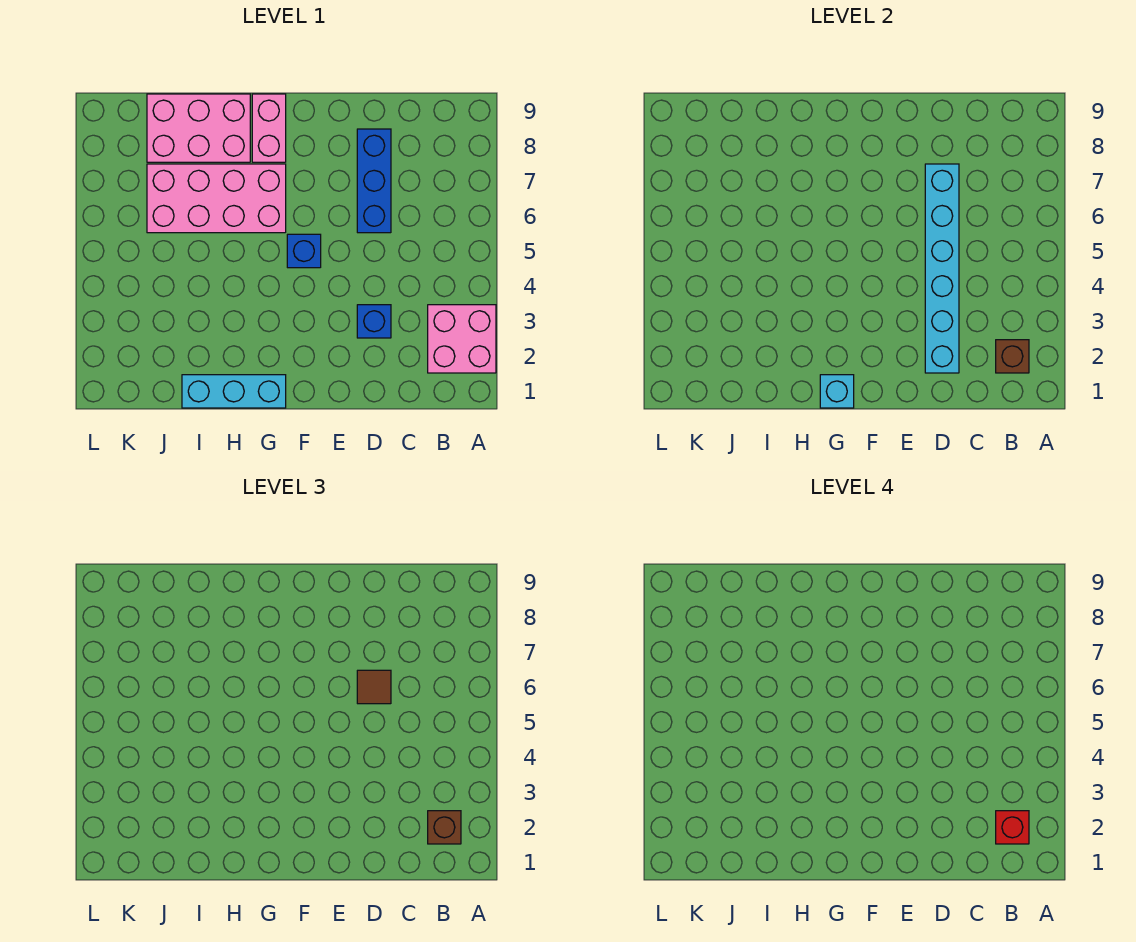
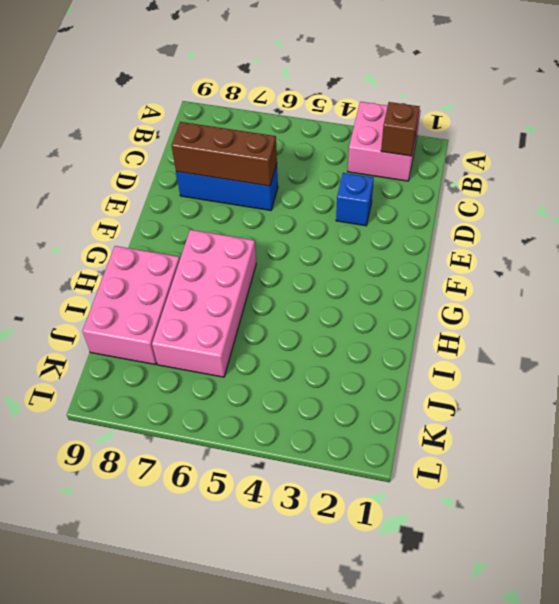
brown brick D6:D8 level 2 -> cyan brick D2:D7 level 2
none -> blue brick F5 level 1
none -> cyan brick G1:I1 level 1
none -> pink brick G8:G9 level 1

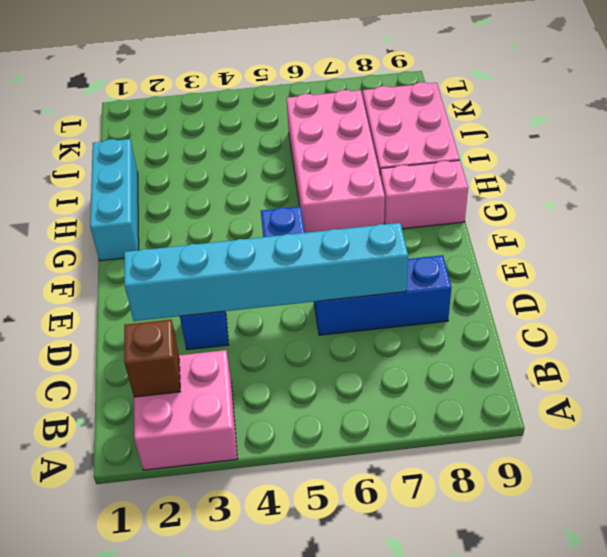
none -> cyan brick G1 level 2
none -> brown brick B2 level 3
none -> brown tile D6 level 3

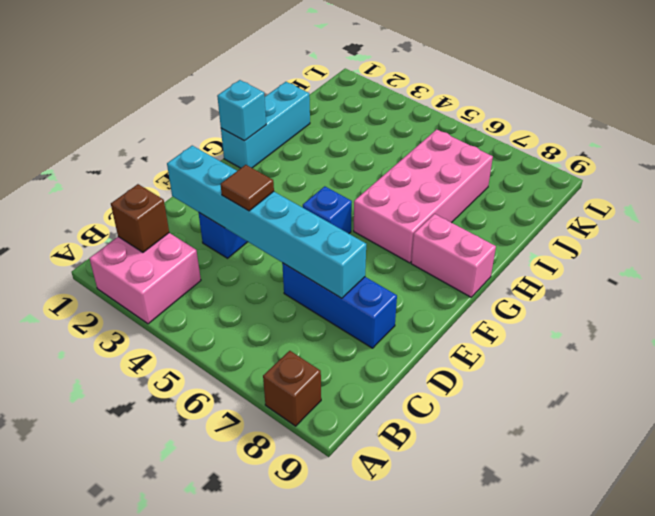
brown brick A8 level 1 -> brown brick B2 level 3
brown tile D4 level 3 -> brown tile D6 level 3
none -> pink brick H8:J9 level 1
none -> red brick B2 level 4

